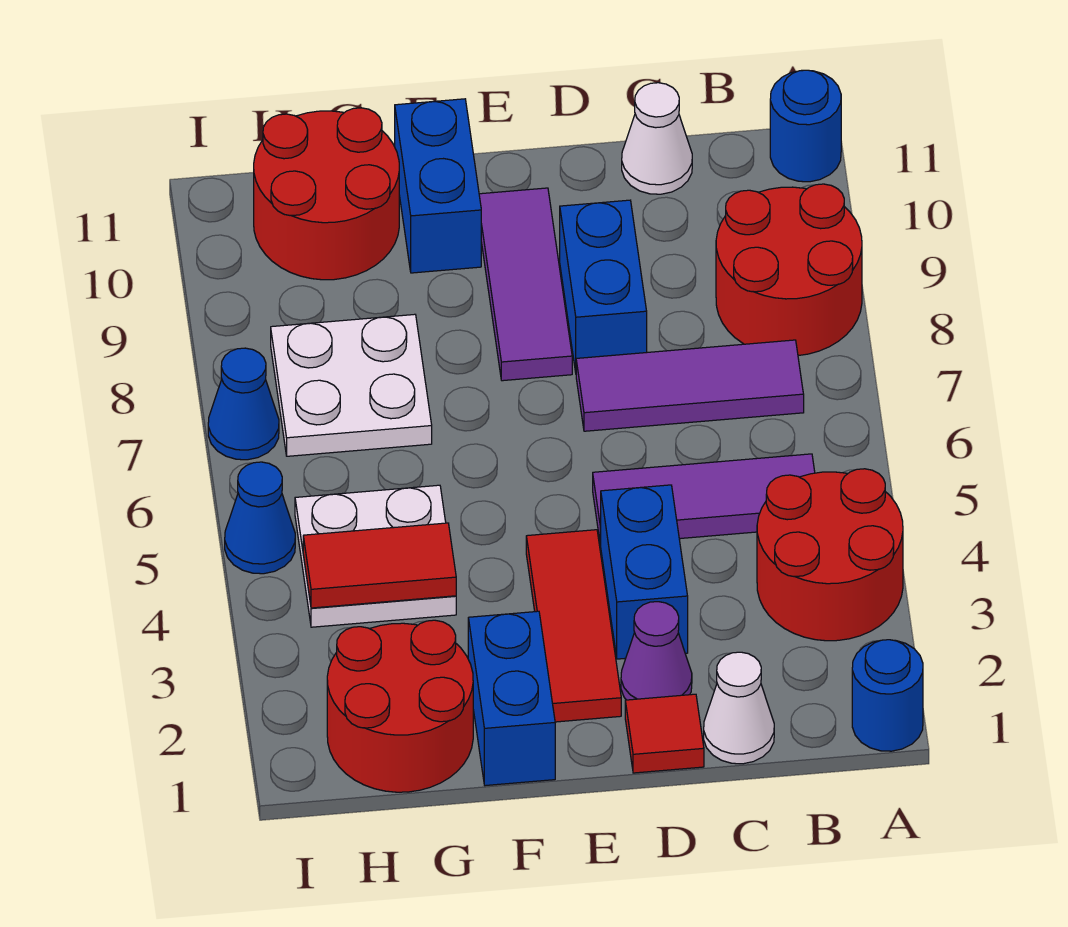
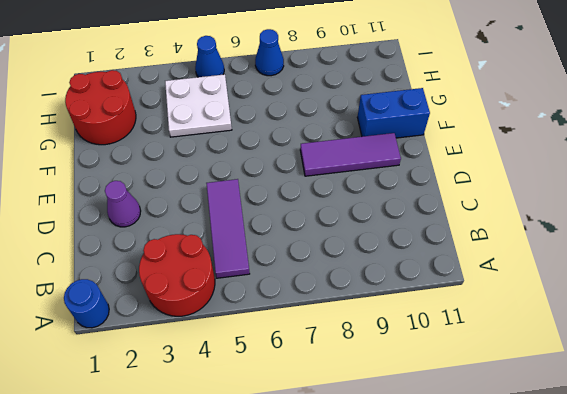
none -> red round brick A8:B9 level 1
none -> blue round brick A11 level 1
none -> purple tile B7:D7 level 1

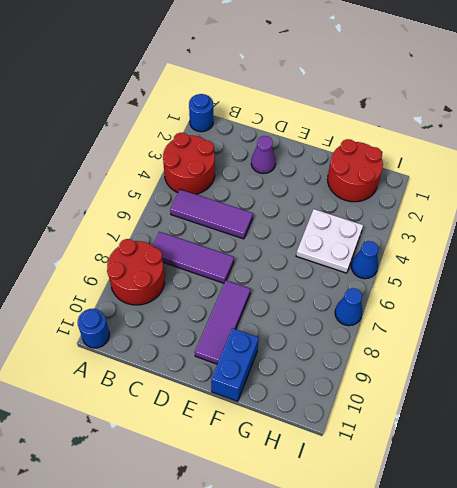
none -> white cone C1 level 1
none -> white cone C11 level 1
none -> red tile D1 level 1

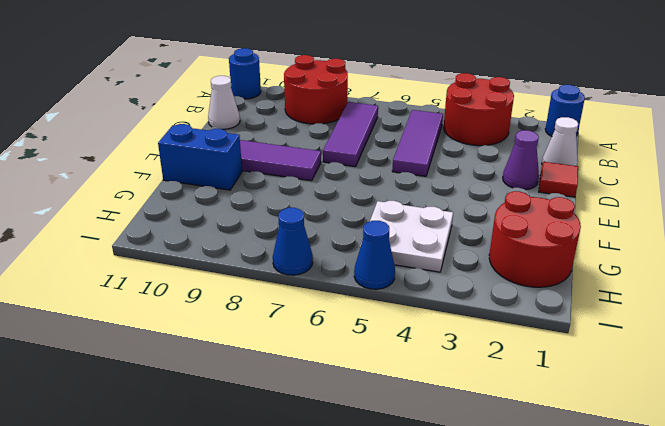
none -> blue brick D3:D4 level 1
none -> blue brick D8:D9 level 1
none -> red tile E2:E4 level 1

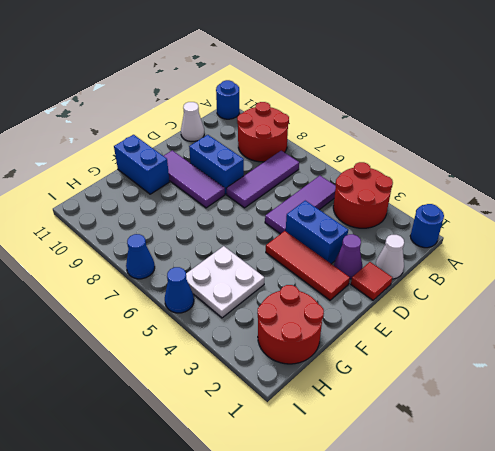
none -> blue brick F1:F2 level 1
none -> white plate G7:H8 level 1
none -> red round brick G10:H11 level 1

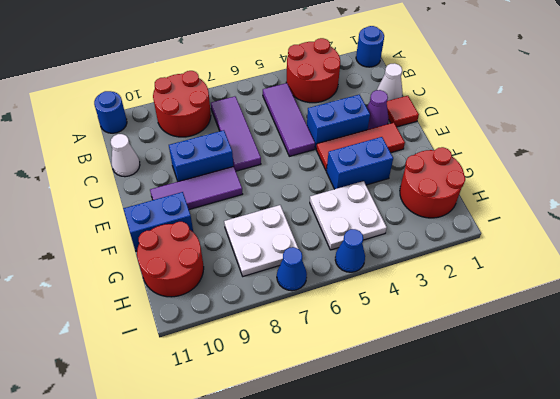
blue brick F3:F4 level 1 -> blue brick F1:F2 level 1
none -> red tile G4:H4 level 2

